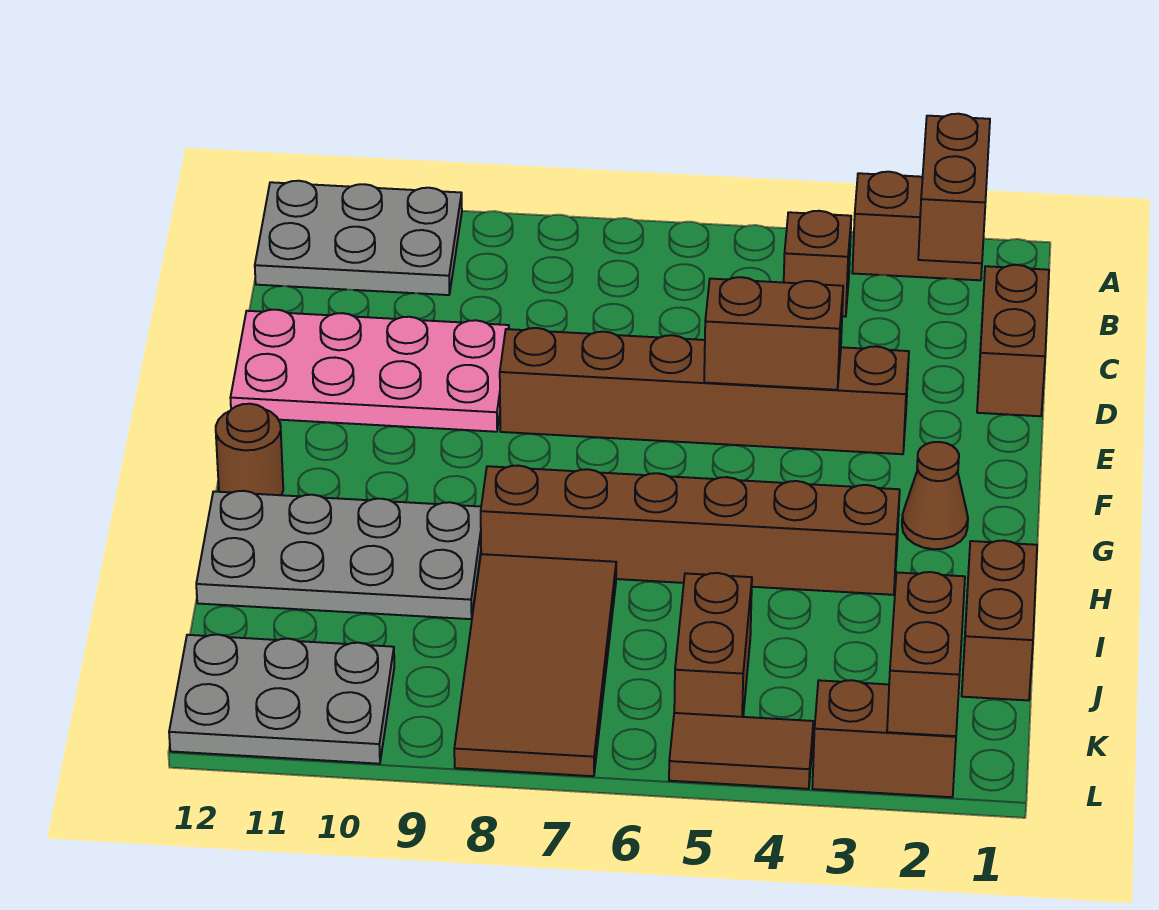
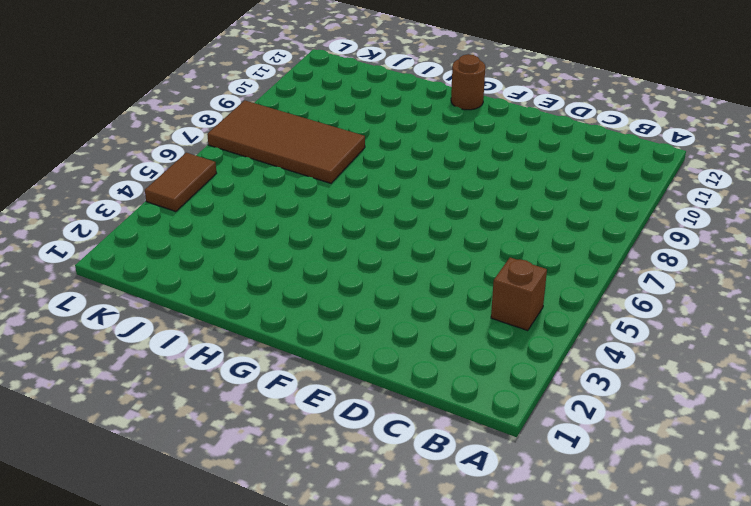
none -> brown brick A2:A3 level 1
none -> grey plate A10:B12 level 1
none -> brown brick C1:D1 level 1

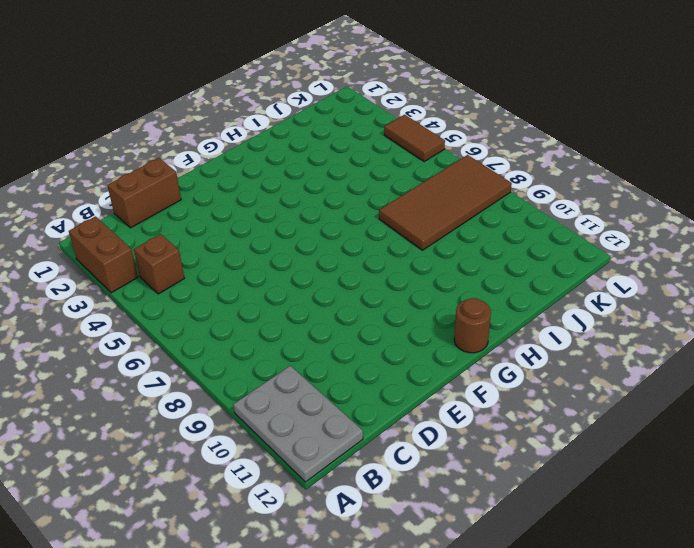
none -> pink plate D9:E12 level 1
none -> brown brick E3:E8 level 1
none -> brown cone G2 level 1

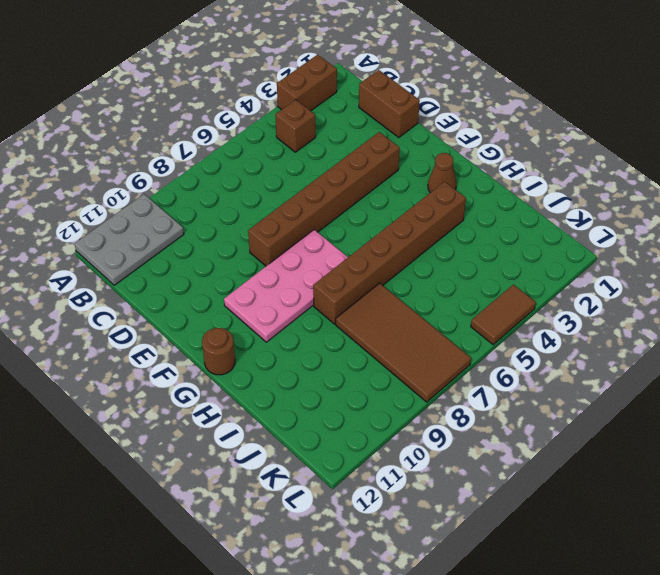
pink plate F7:G10 level 1 -> pink plate D9:E12 level 1
none -> grey plate H9:I12 level 1
none -> brown brick I1:J1 level 1
none -> brown brick J5:K5 level 1

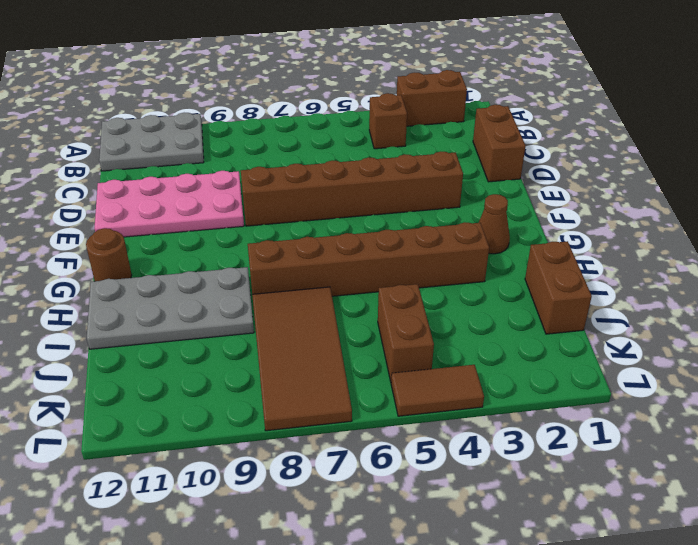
none -> grey plate K10:L12 level 1
none -> brown brick L2:L3 level 1
none -> brown brick A2:B2 level 2

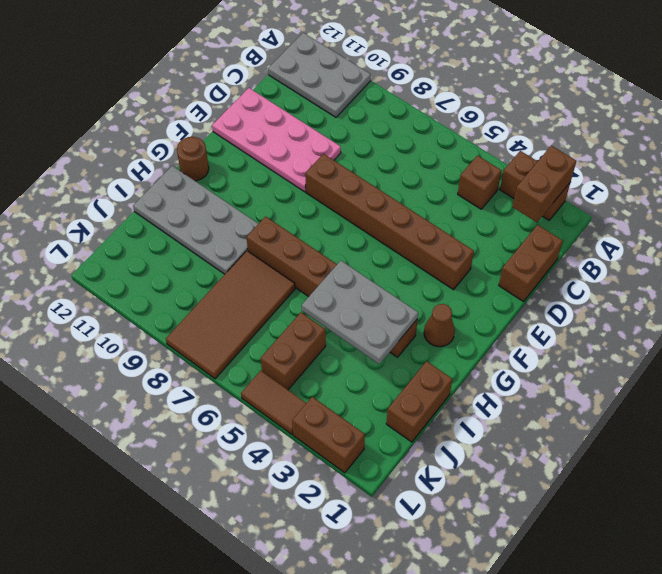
grey plate H3:I5 level 2 -> grey plate K10:L12 level 1
none -> brown brick E4:E5 level 2
none -> brown brick K2:L2 level 2

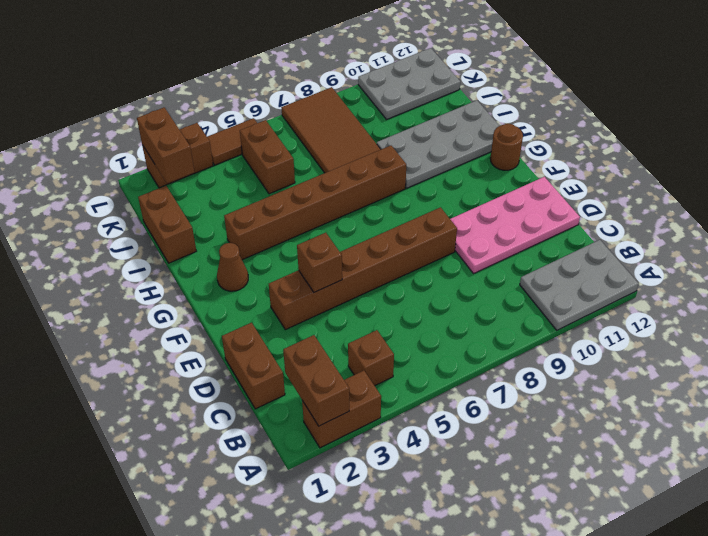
brown brick E4 level 2 -> brown brick E4:E5 level 2

